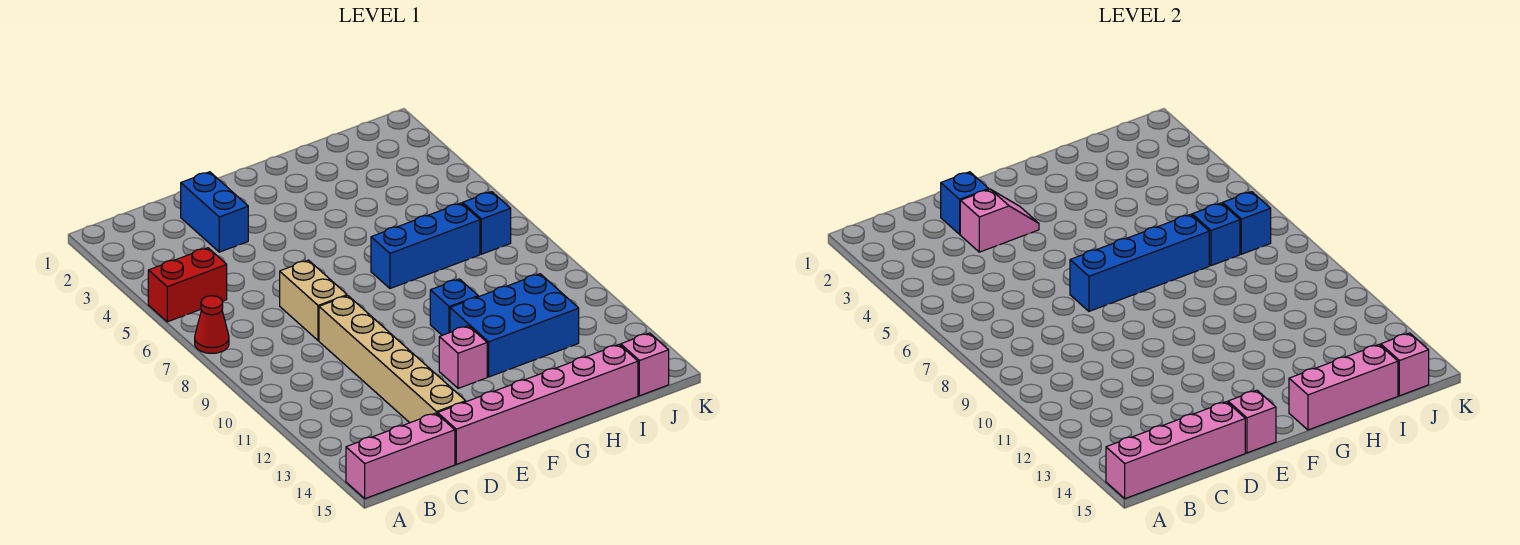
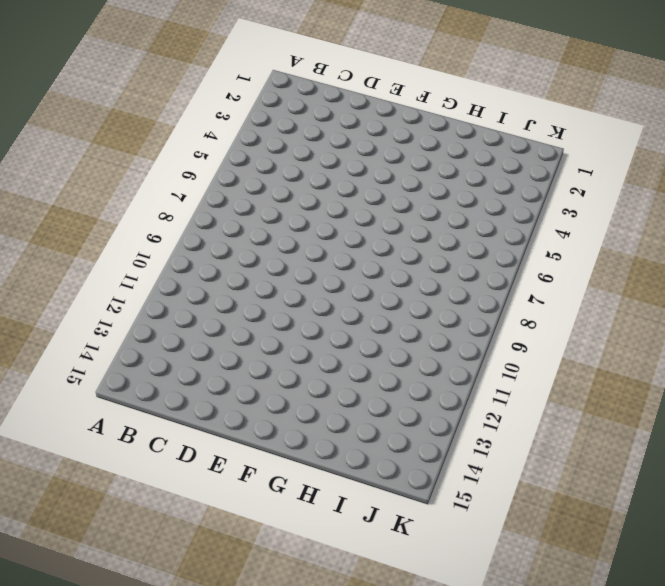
none -> red brick A5:B5 level 1
none -> red cone A7 level 1
none -> pink brick A15:C15 level 1

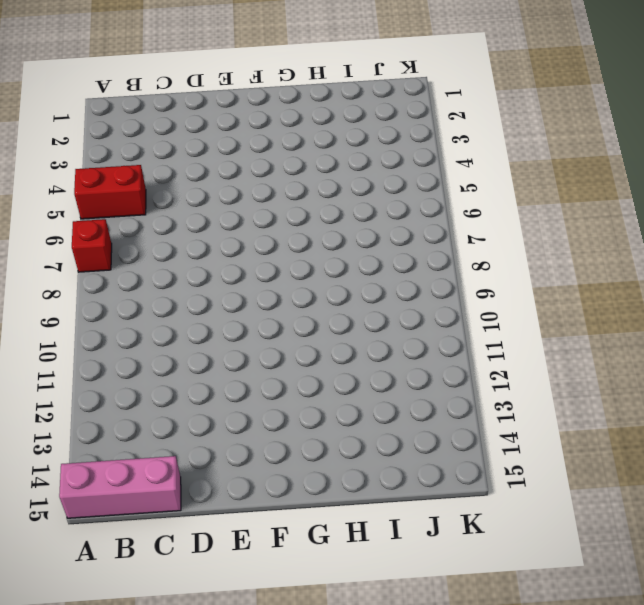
red brick A7 level 1 -> red cone A7 level 1
none -> blue brick D2:D3 level 1
none -> tan brick D7:D8 level 1
none -> tan brick D9:D14 level 1

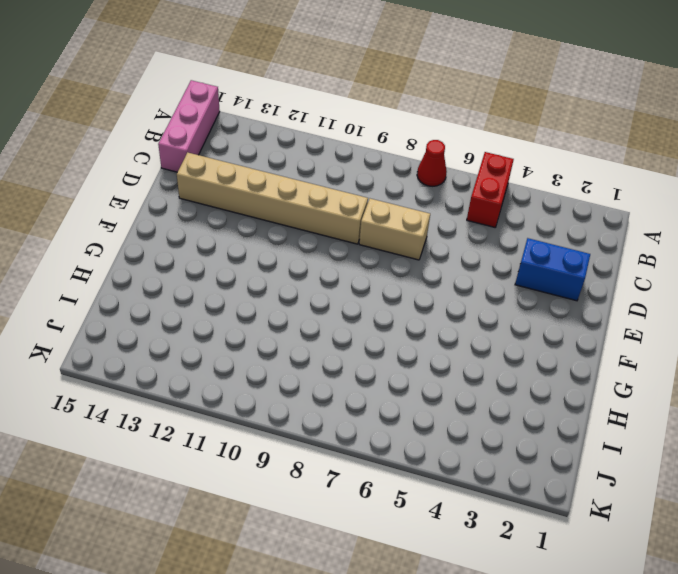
none -> pink brick D15:I15 level 1
none -> pink brick F12 level 1
none -> blue brick G7:I7 level 1

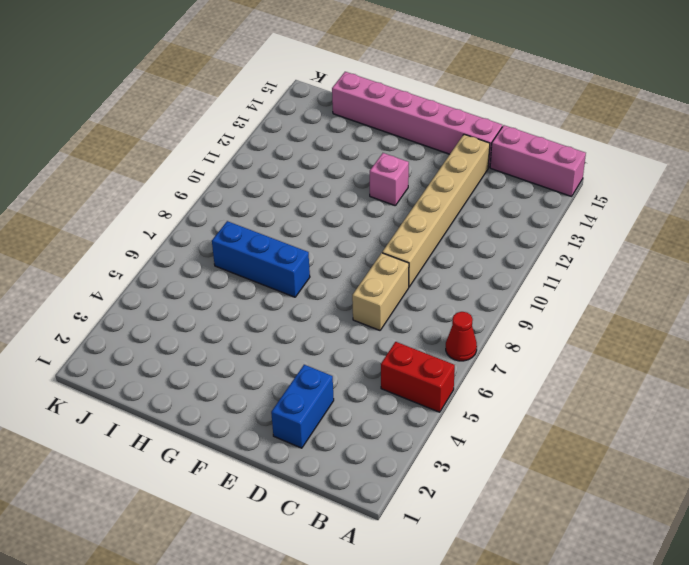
none -> blue brick G10 level 1
none -> blue brick G11:I12 level 1
none -> blue brick J7 level 1

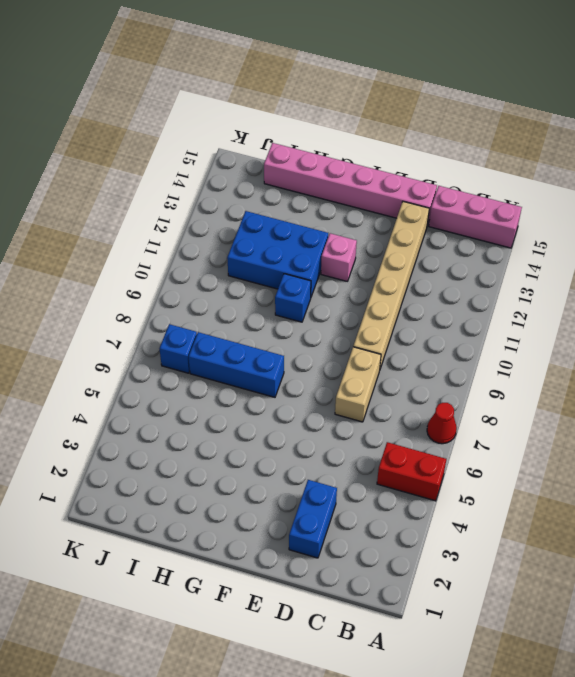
none -> pink brick J15 level 1
none -> pink brick A15:D15 level 2
none -> blue brick D2 level 2

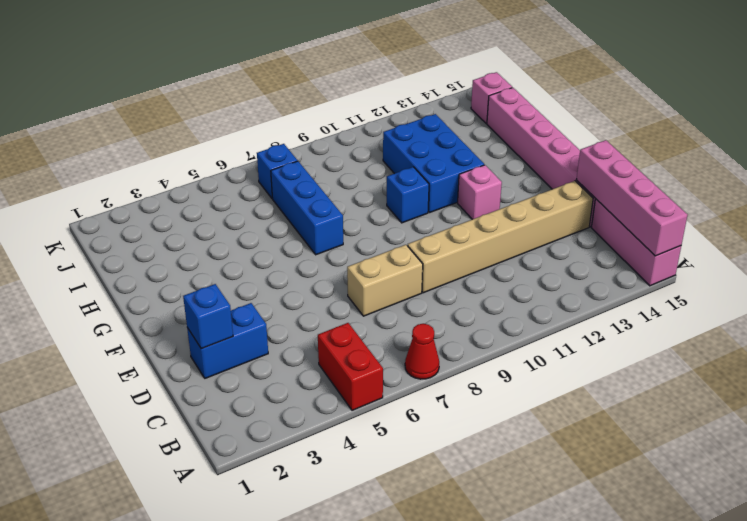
none -> pink slope D3:E3 level 2 top D
none -> blue brick E7:H7 level 2
none -> pink brick E15 level 2

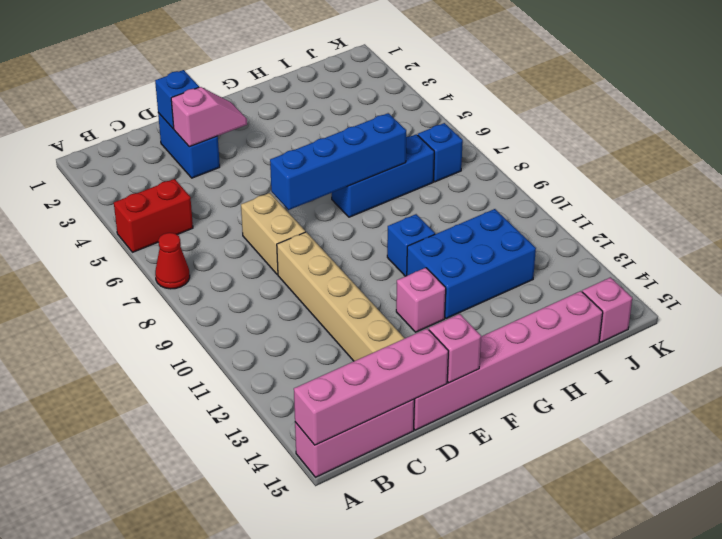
none -> pink brick G15:I15 level 2
none -> blue brick I7 level 2
none -> blue brick J7 level 2

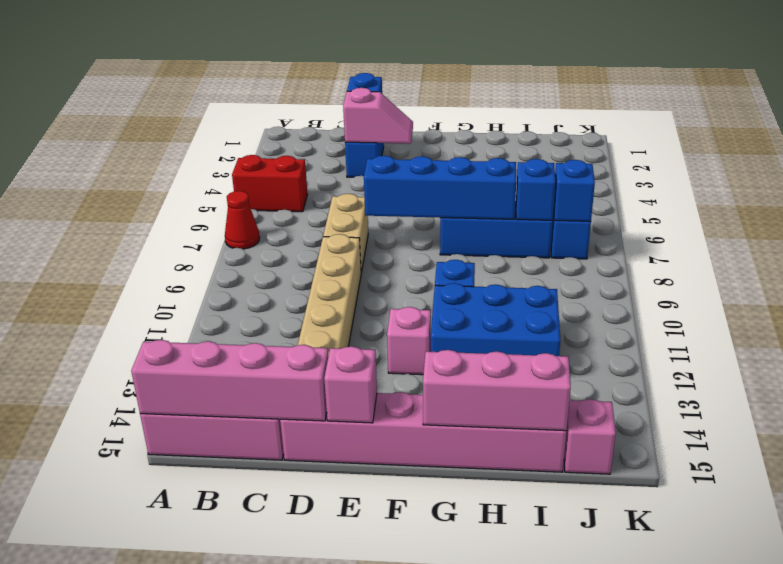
none -> pink brick J15 level 2

